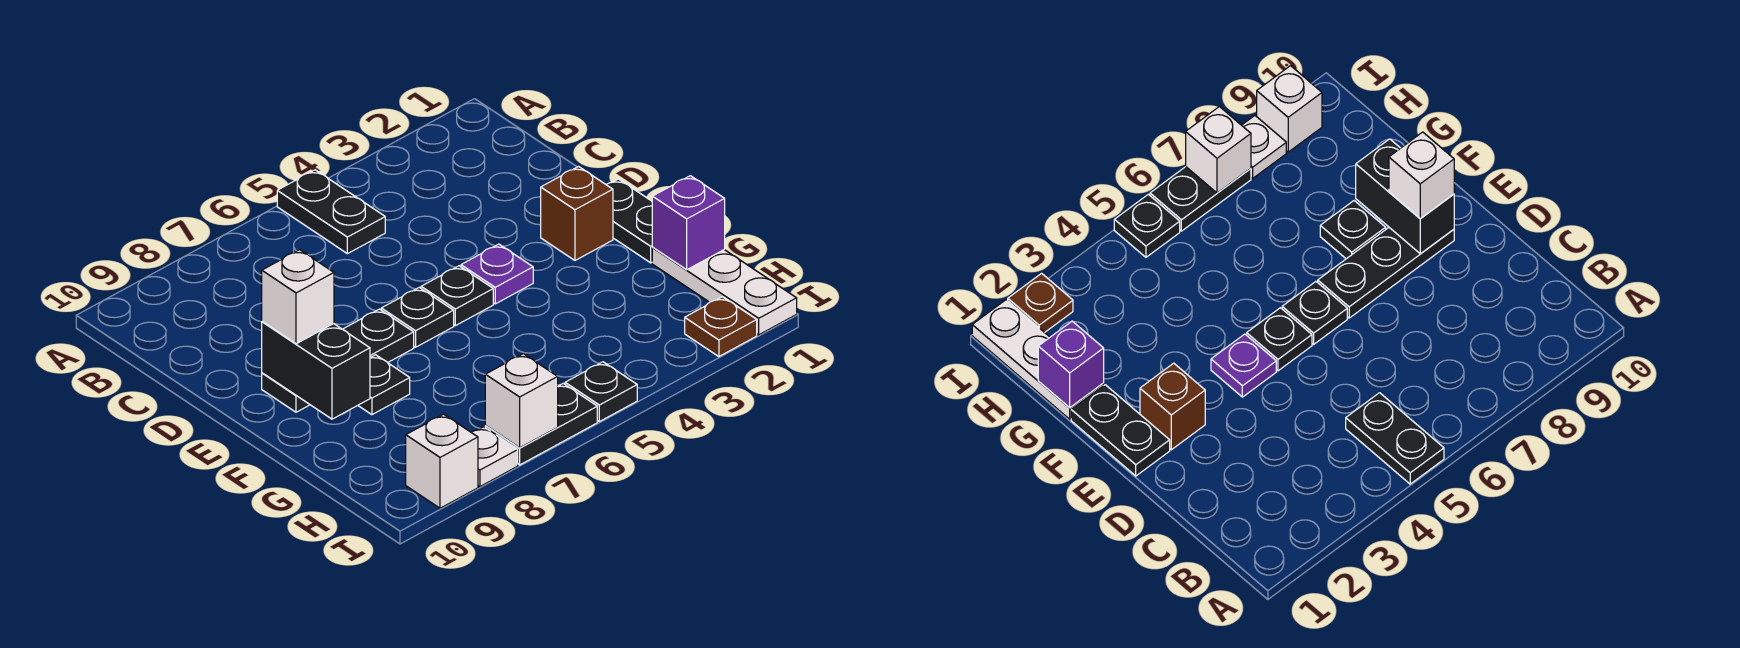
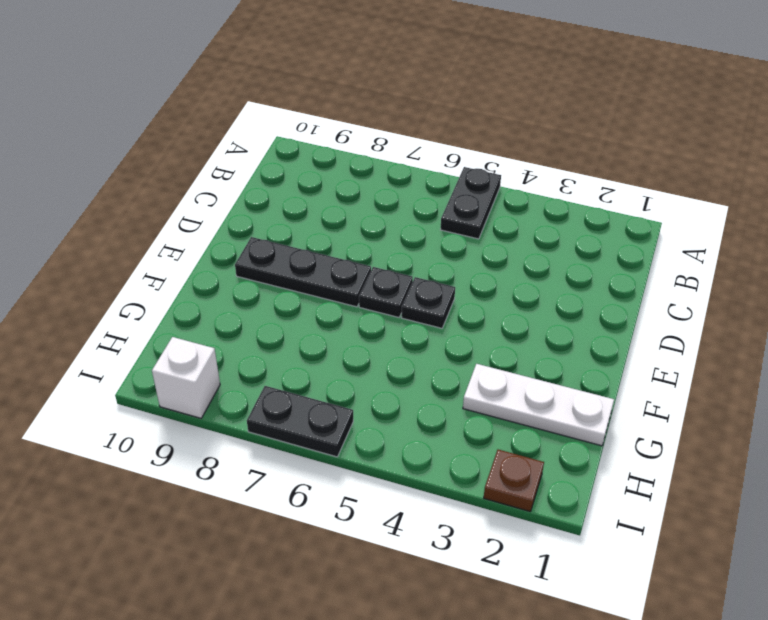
white plate G1:G3 level 1 -> white plate G1:I1 level 1
none -> black plate E1:F1 level 1
none -> brown brick E2 level 1
none -> purple plate E4 level 1

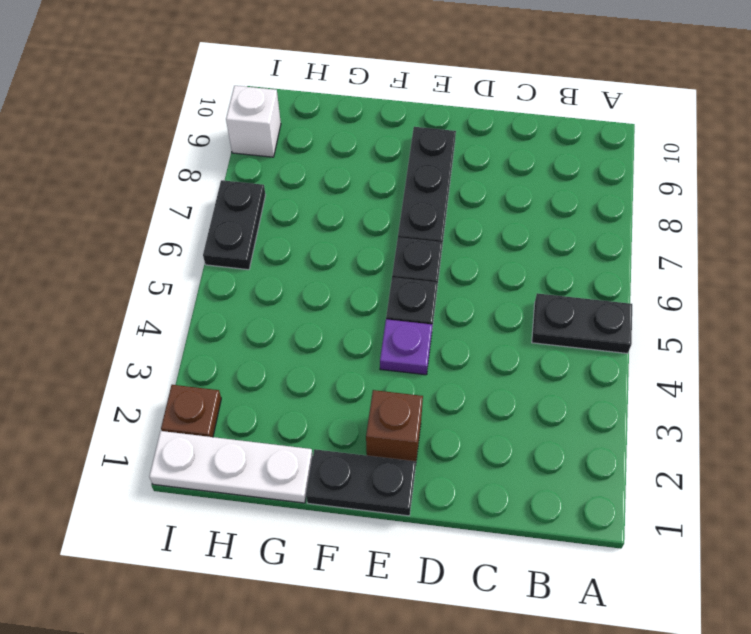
none -> black plate F8 level 1
none -> black plate I5 level 1
none -> white plate I8 level 1

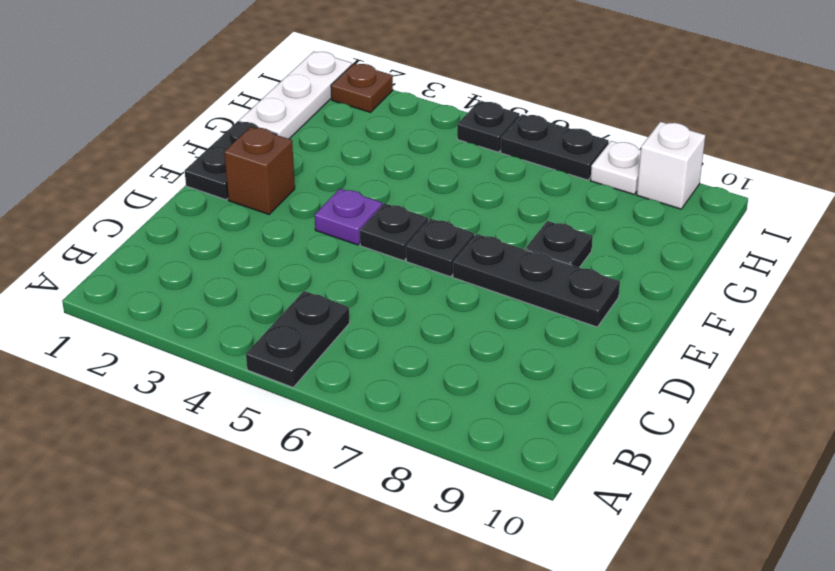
none -> black brick E9:F9 level 2
none -> purple brick G1 level 2
none -> white brick I7 level 2

